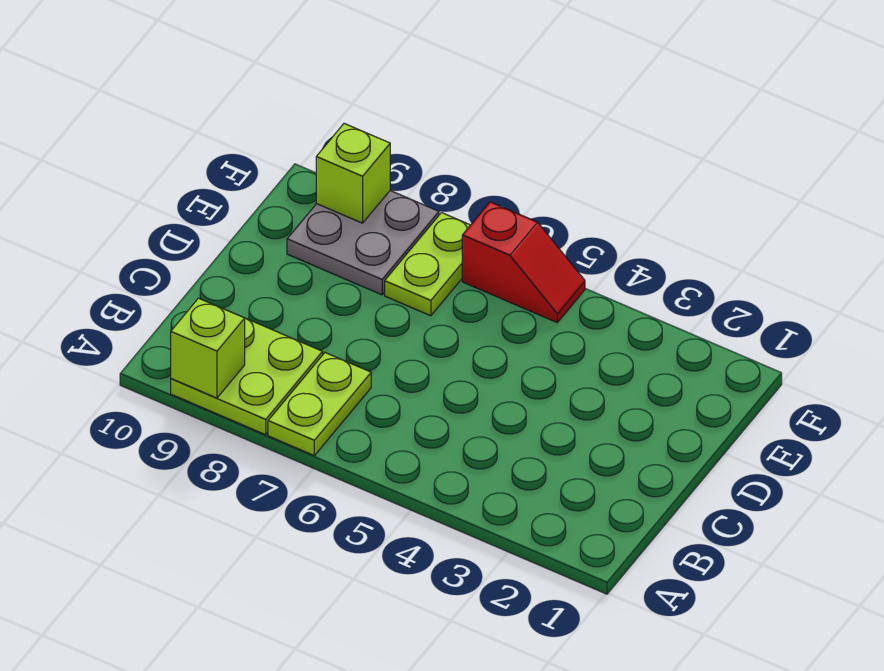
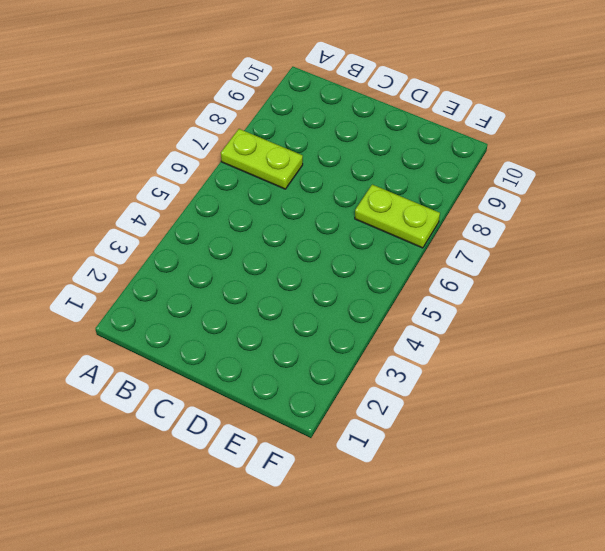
none -> lime plate A8:B9 level 1
none -> grey plate E8:F9 level 1

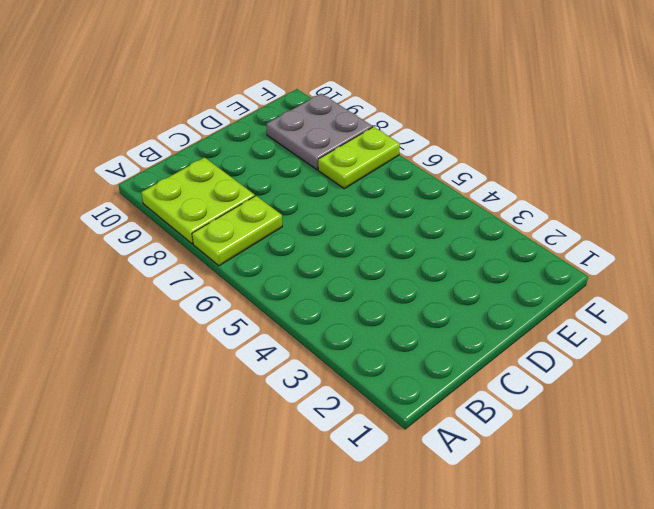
none -> red slope F5:F6 level 1 top 6
none -> lime brick A9 level 2

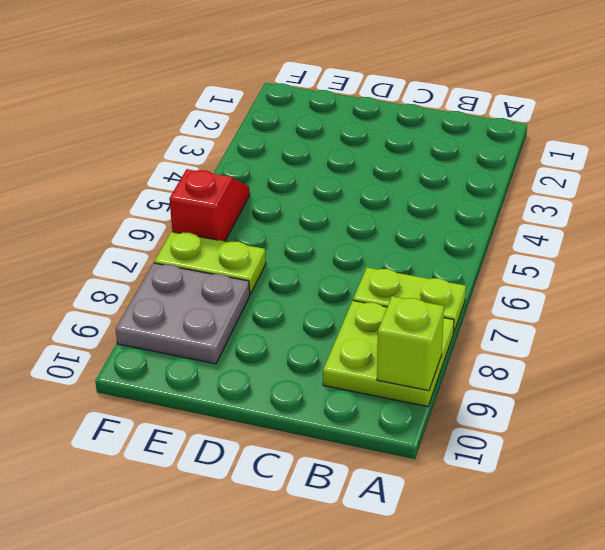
none -> lime brick F9 level 2

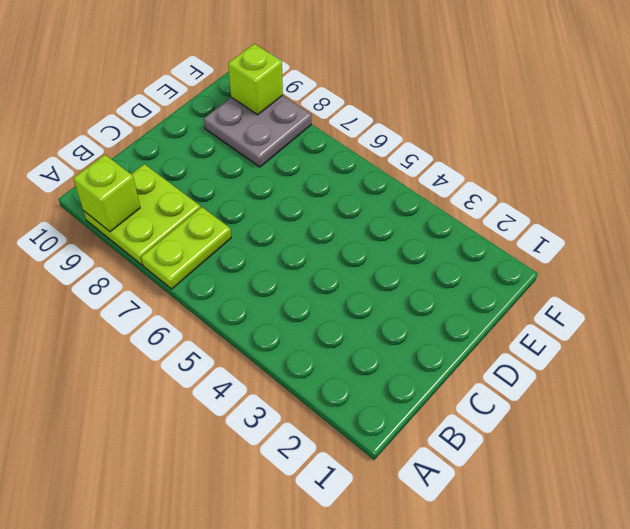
none -> lime plate E7:F7 level 1
none -> red slope F5:F6 level 1 top 6

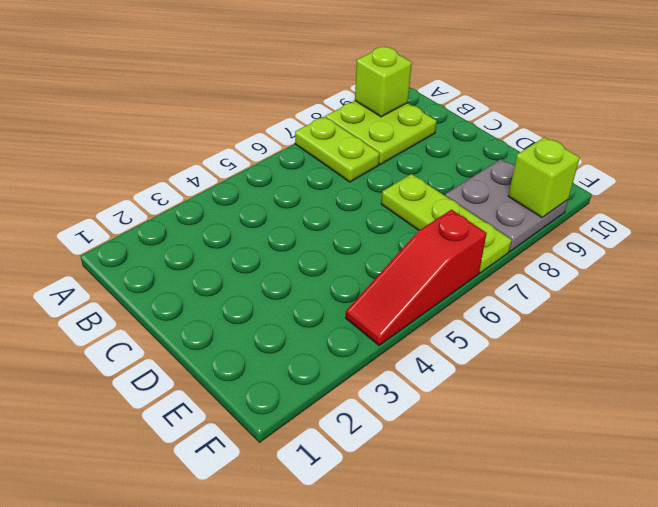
lime plate D7:F7 level 1 -> lime plate E7:F7 level 1
red slope F4:F6 level 1 top 6 -> red slope F5:F6 level 1 top 6

